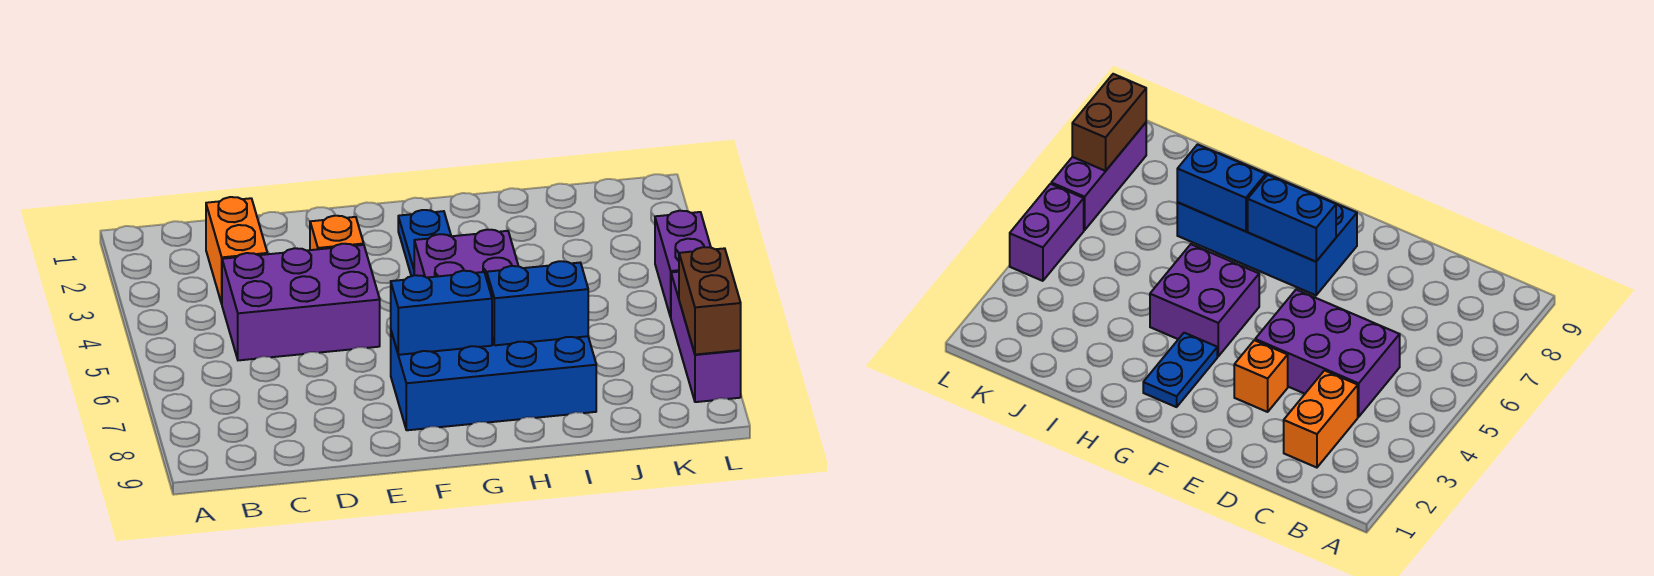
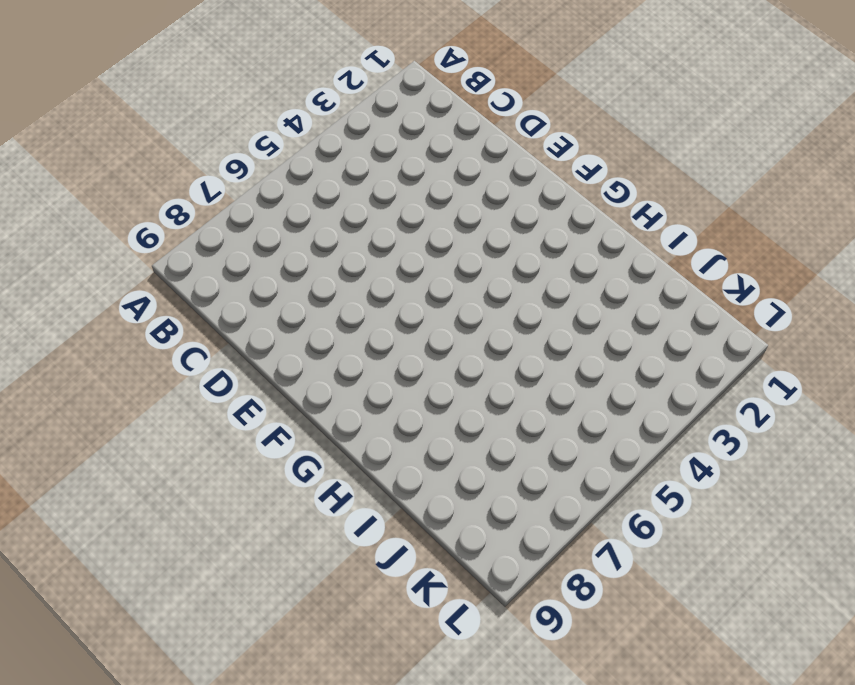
none -> orange brick C2:C3 level 1
none -> purple brick C4:E5 level 1

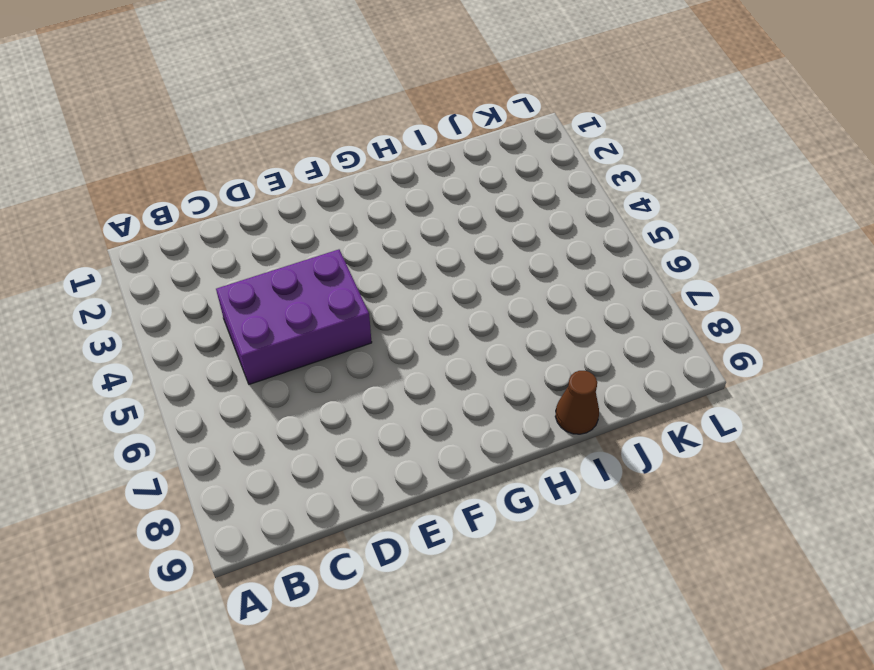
brown cone I9 level 1 -> none
none -> orange brick C2:C3 level 1
none -> orange brick E3 level 1

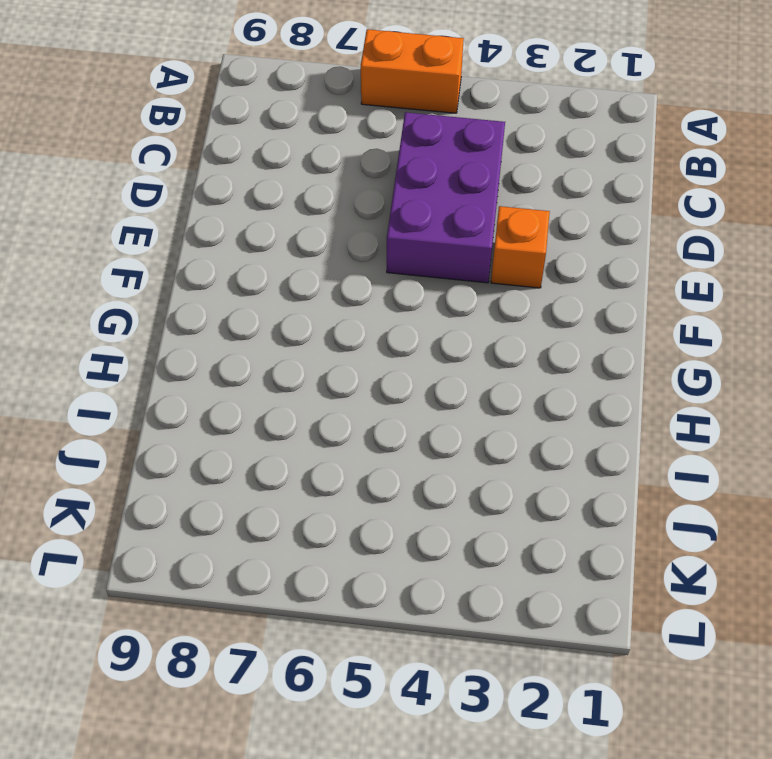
orange brick A5:A6 level 1 -> orange brick C2:C3 level 1
none -> blue brick F7:I8 level 1
none -> blue plate G2:G3 level 1

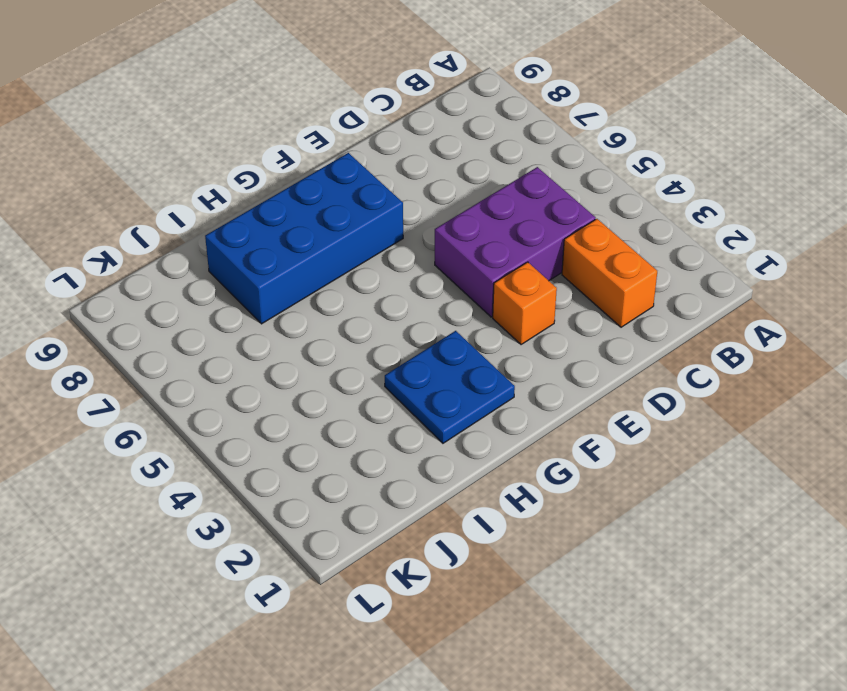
blue plate G2:H3 level 1 -> blue plate G2:G3 level 1
none -> purple brick G4:H5 level 1
none -> purple brick L4:L5 level 1

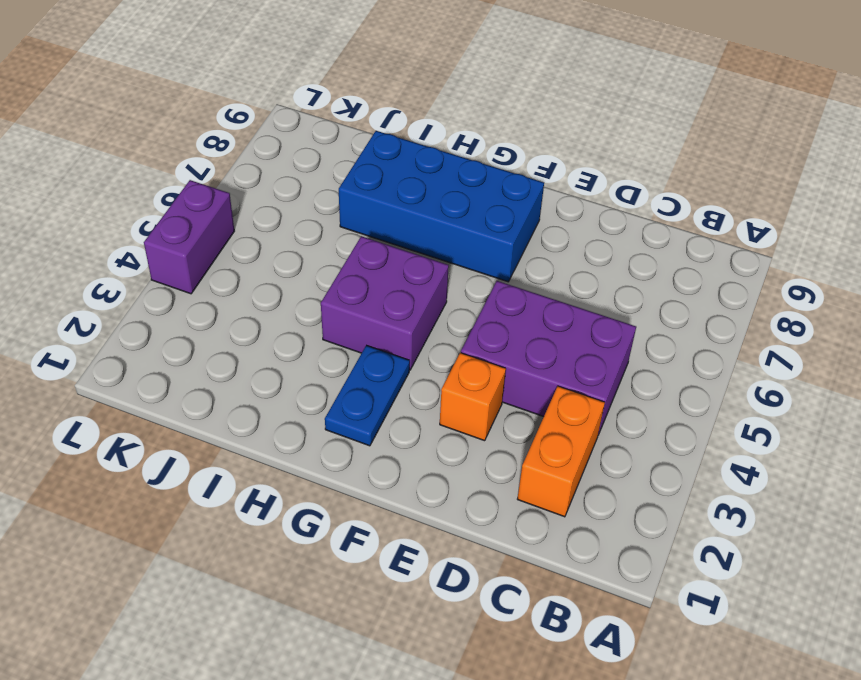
none -> purple brick L6:L8 level 1
none -> blue brick F7:G7 level 2

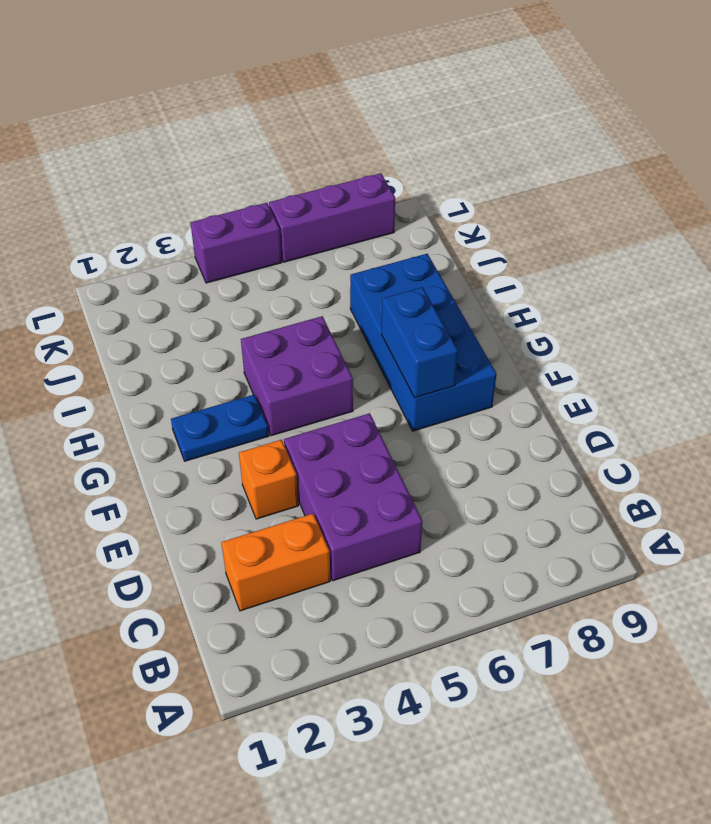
none -> blue brick H7:I7 level 2
none -> brown brick L7:L8 level 2

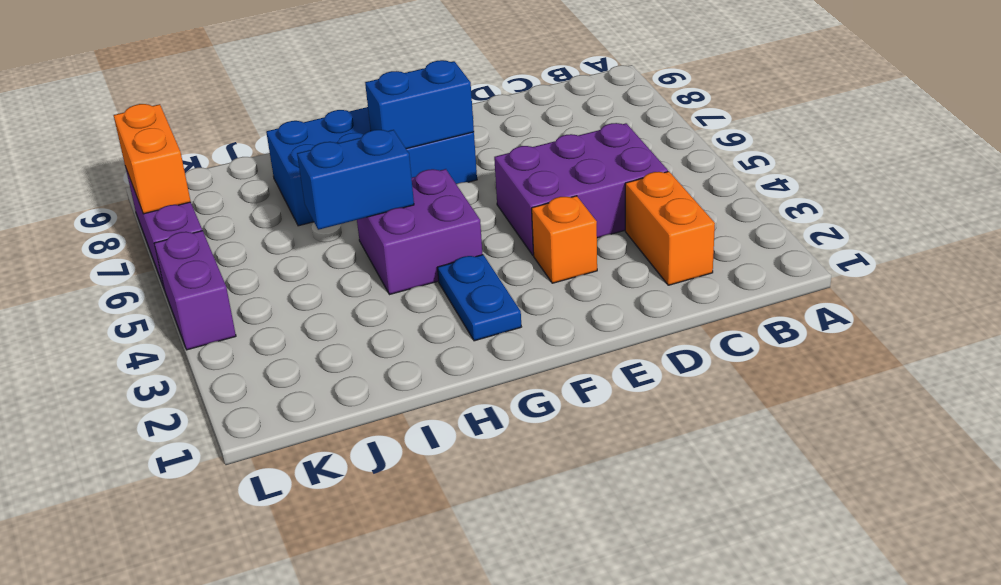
blue brick H5:I5 level 2 -> blue brick H7:I7 level 2
orange brick L7:L8 level 2 -> brown brick L7:L8 level 2

